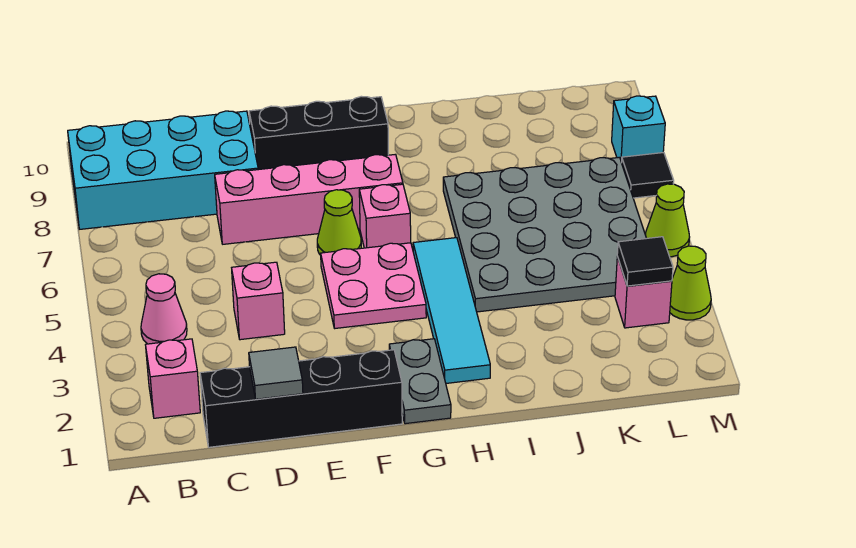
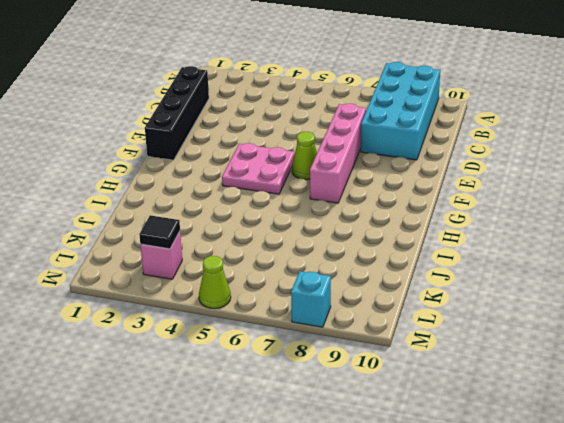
none -> pink brick B2 level 1
none -> pink cone B4 level 1
none -> pink brick D4 level 1

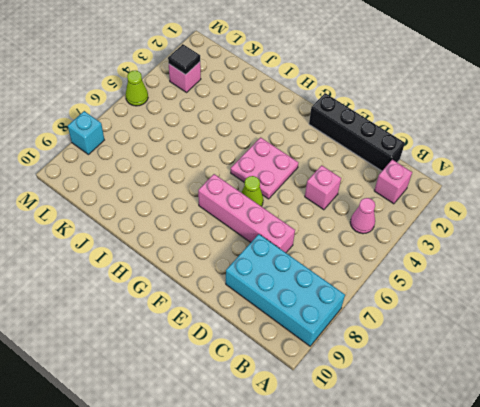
none -> black brick E9:G9 level 1
none -> grey plate G1:G2 level 1
none -> pink brick G6 level 1

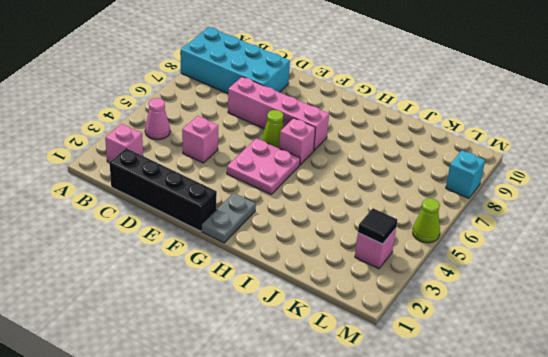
none -> black brick E9:G9 level 1
none -> cyan tile H2:H5 level 1
none -> grey plate I4:L7 level 1

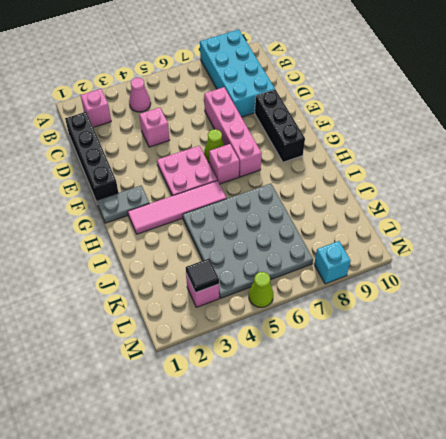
pink tile H2:H5 level 1 -> cyan tile H2:H5 level 1
none -> lime cone M3 level 1
none -> black tile M7 level 1
none -> grey tile D1 level 2

